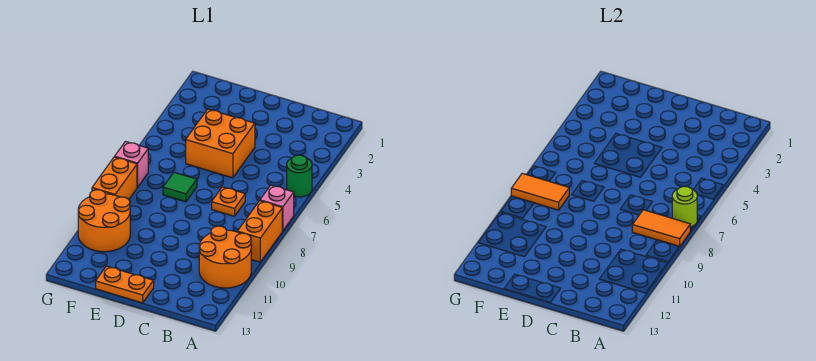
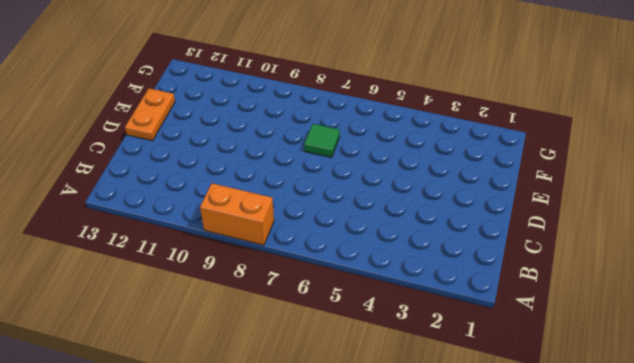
none -> green round brick A5 level 1
none -> pink brick A7 level 1
none -> orange round brick A10:B11 level 1

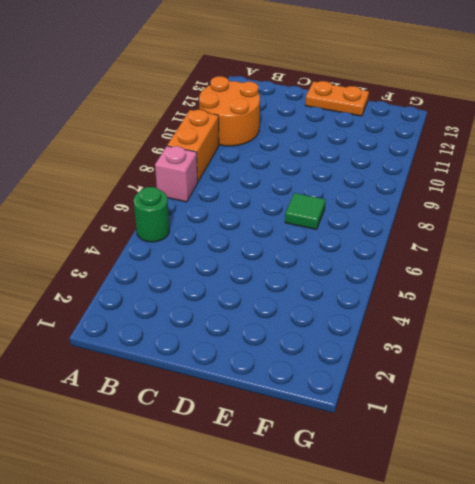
none -> orange plate C7 level 1
none -> orange brick D4:E5 level 1
none -> orange round brick F10:G11 level 1

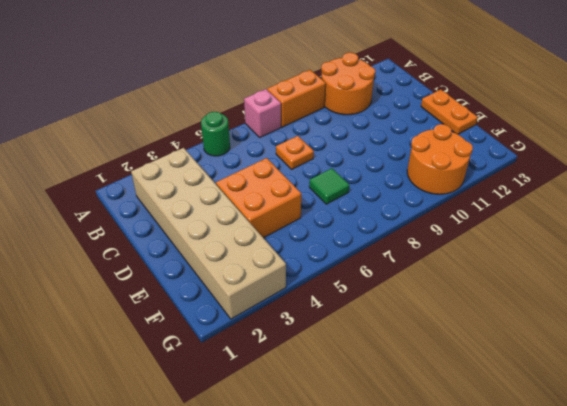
tan brick B2:G3 level 1 -> none
none -> pink brick G7 level 1
none -> orange brick G8:G9 level 1
none -> lime round brick A7 level 2

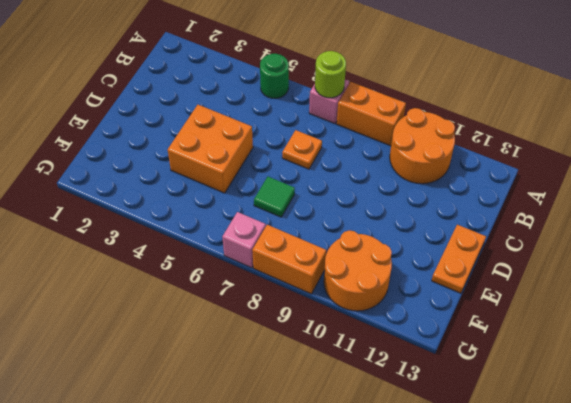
none -> orange tile A8:B8 level 2
none -> orange tile F8:G8 level 2

